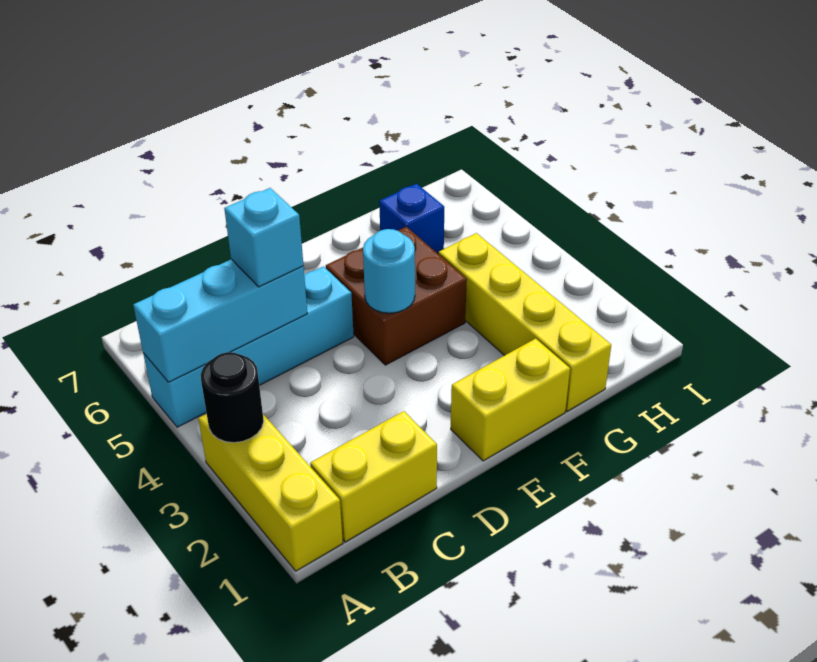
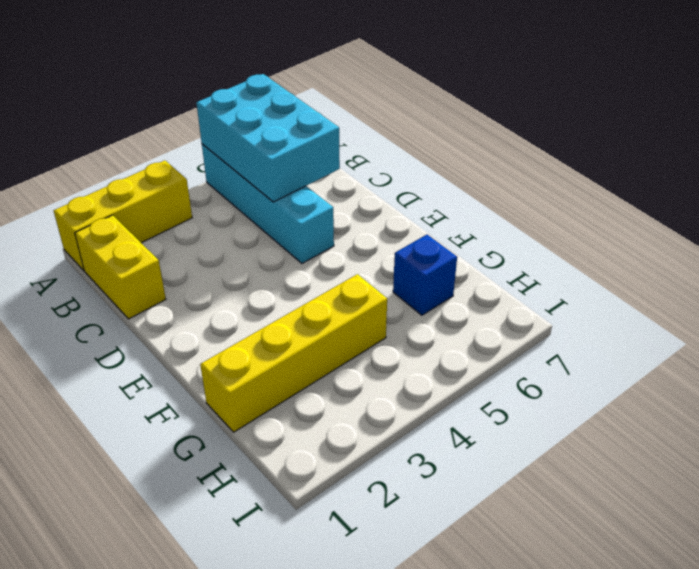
cyan brick A5:C6 level 2 -> cyan brick A5:C5 level 2
none -> yellow brick E1:F1 level 1
none -> brown brick E4:F5 level 1

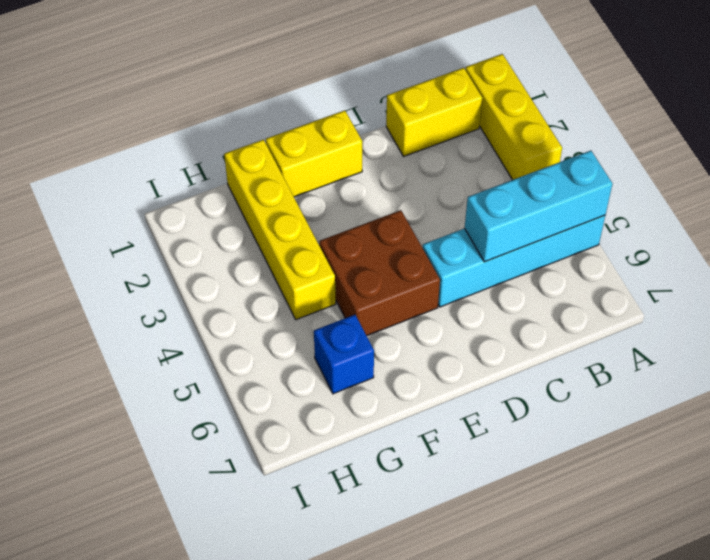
none -> black round brick A3 level 2
none -> cyan round brick E4 level 2

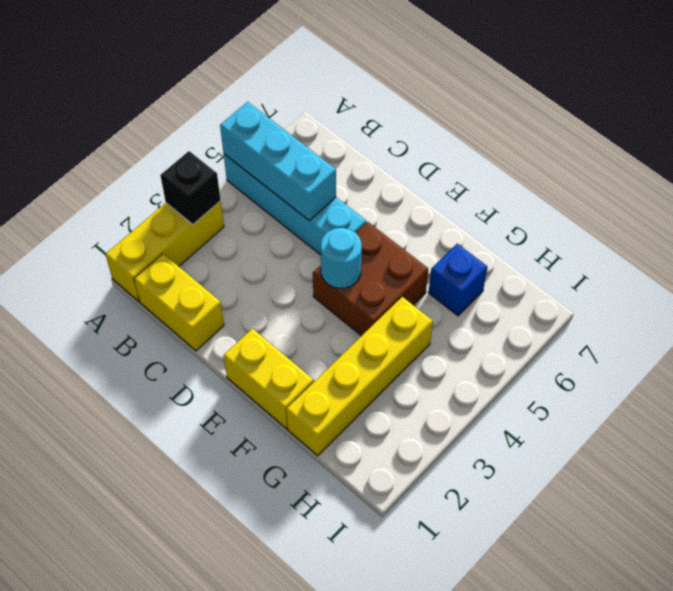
black brick A3 level 2 -> black round brick A3 level 2
none -> cyan brick C5 level 3

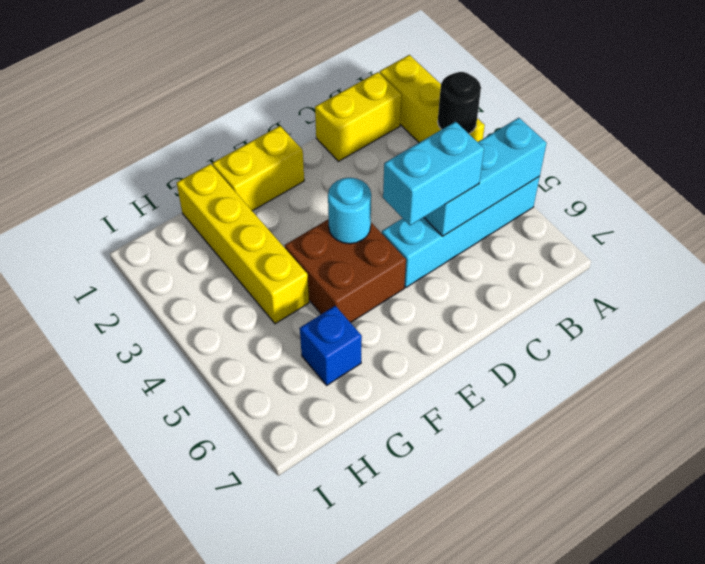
cyan brick C5:D5 level 3 -> cyan brick C5 level 3

